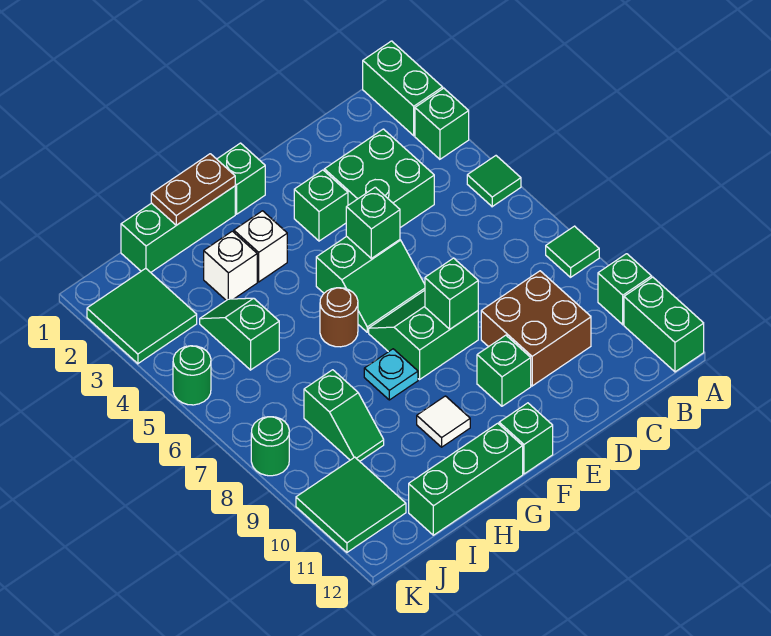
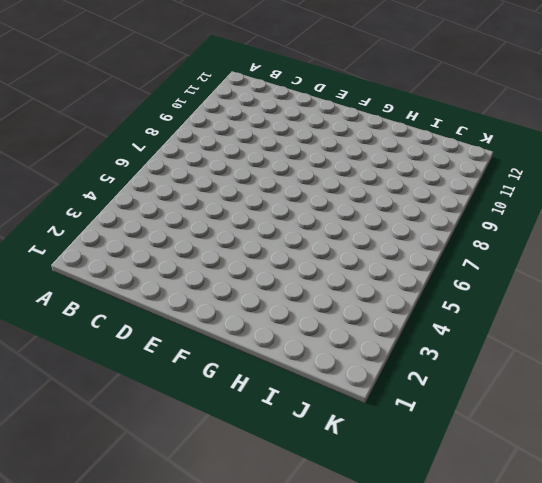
none -> green brick A1:A2 level 1
none -> green brick A3 level 1
none -> green tile A5 level 1
none -> green tile A8 level 1

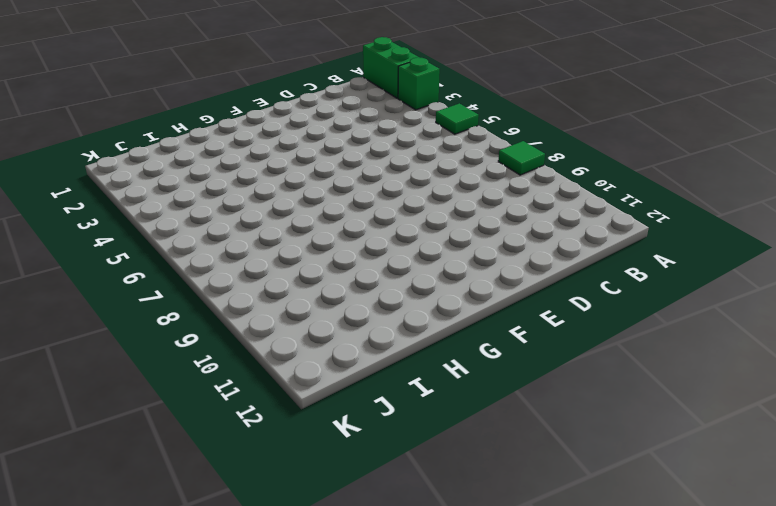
none -> green brick A10 level 1
none -> green brick A11:A12 level 1
none -> green brick C3:D4 level 1
none -> brown brick C9:D10 level 1

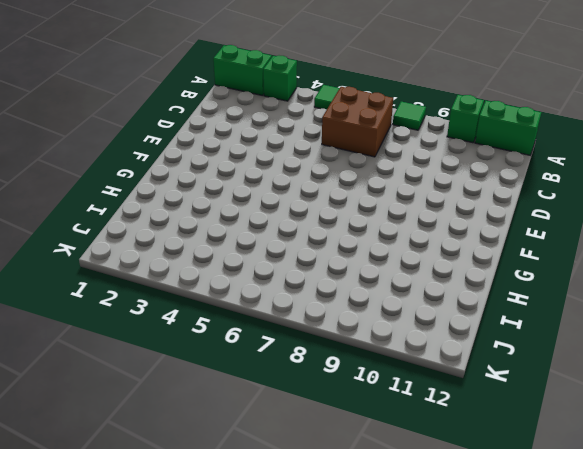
brown brick B6:C7 level 1 -> brown brick C9:D10 level 1
none -> green brick C3:D4 level 1
none -> green brick E3 level 1
none -> green slope E5:F6 level 1 top 5
none -> green slope E7:F8 level 1 top 8

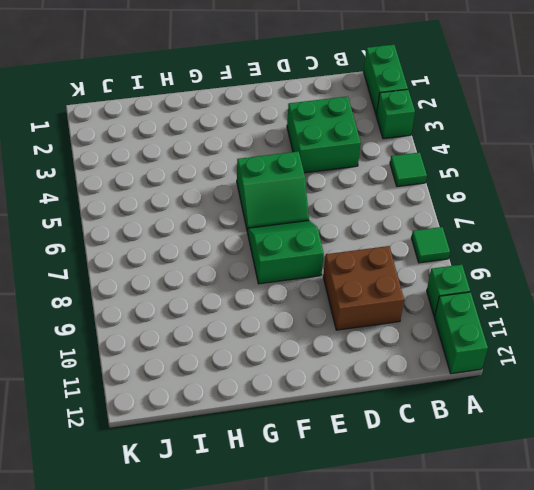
none -> green brick E3 level 1
none -> green brick E10 level 1
none -> green brick F1 level 1
none -> green brick F12 level 1

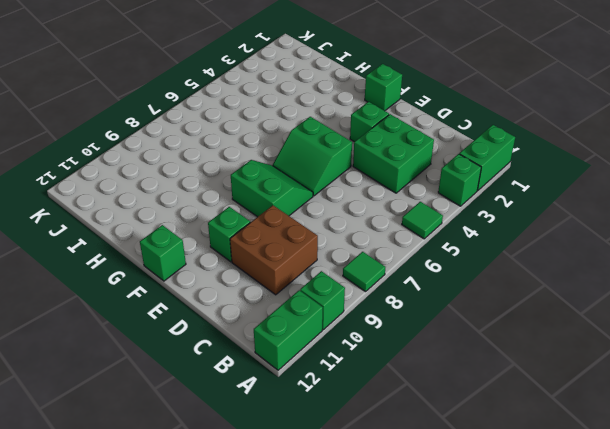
none -> green brick G1:I1 level 1
none -> white brick G3 level 1
none -> brown round brick G6 level 1
none -> cyan plate G8 level 1

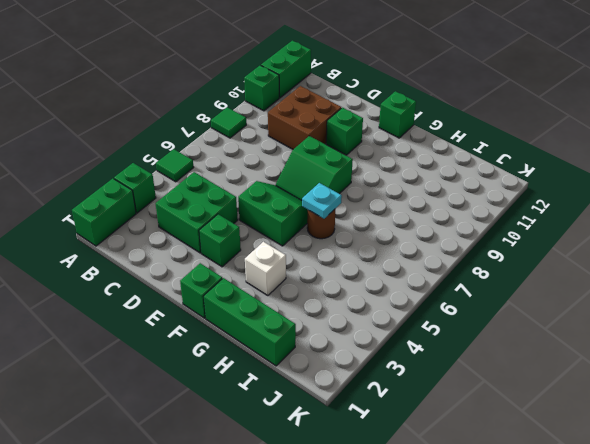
cyan plate G6 level 2 -> cyan plate G8 level 1
none -> white tile G10 level 1
none -> green brick G12:I12 level 1
none -> white brick H3 level 1
none -> green slope I4:I5 level 1 top 5

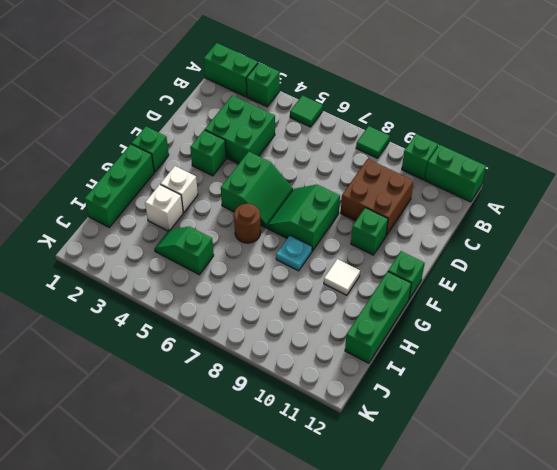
none -> green slope I8:I9 level 1 top 8
none -> green tile J2:K3 level 1
none -> green tile J10:K11 level 1
none -> green round brick K5 level 1

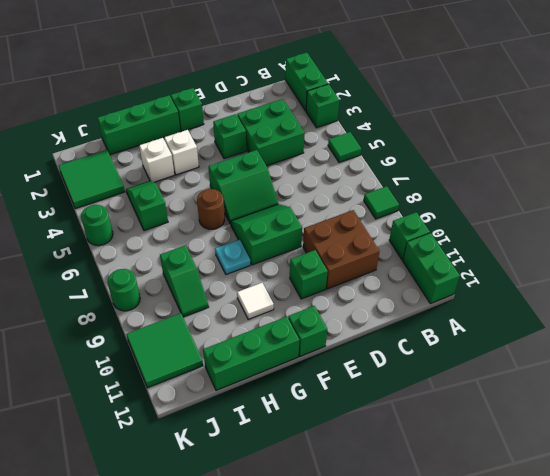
none -> green brick E5 level 2
none -> green brick E8 level 2
none -> brown plate G1:H1 level 2

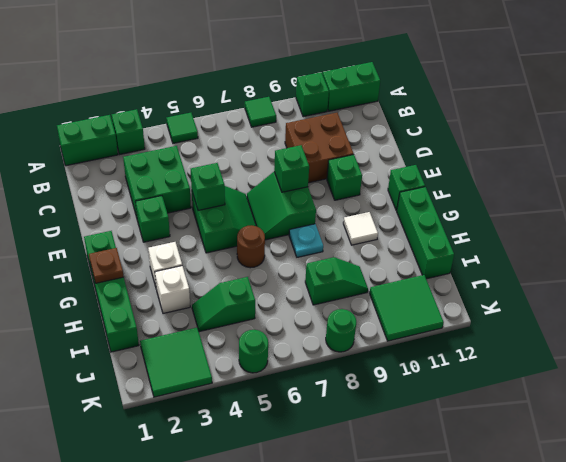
brown plate G1 level 2 -> brown plate G1:H1 level 2

